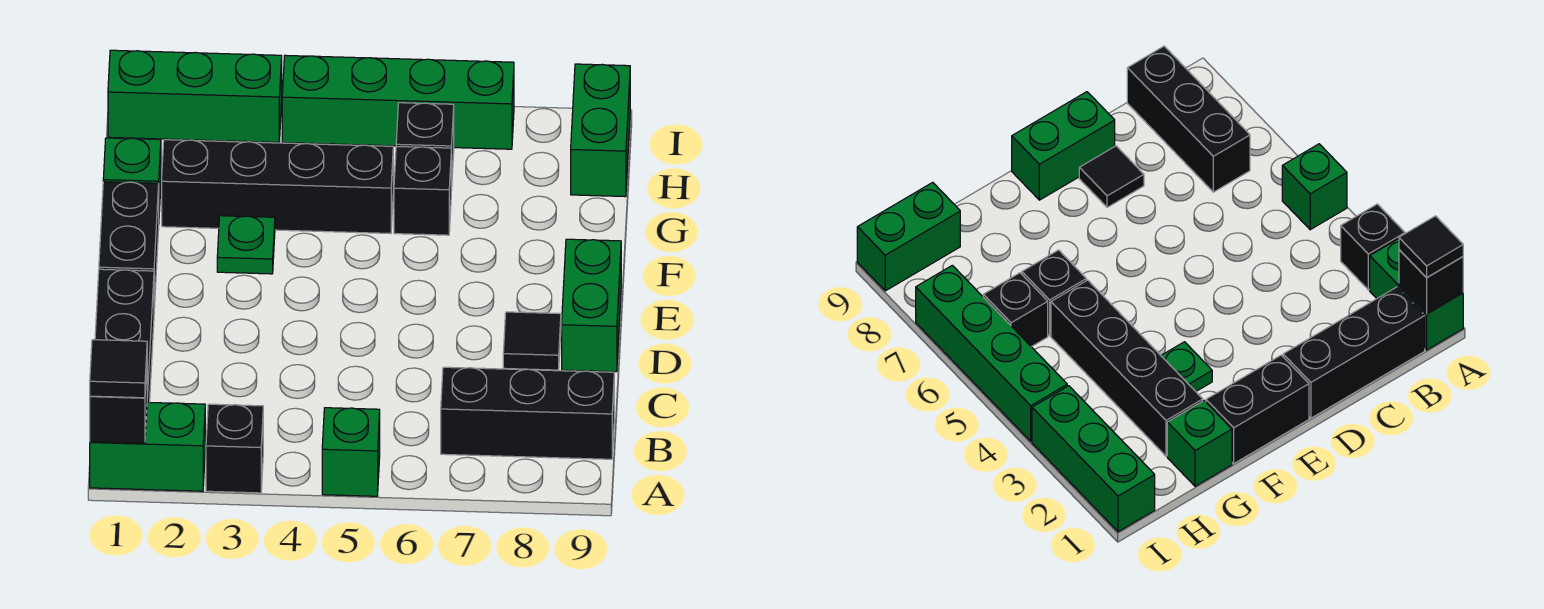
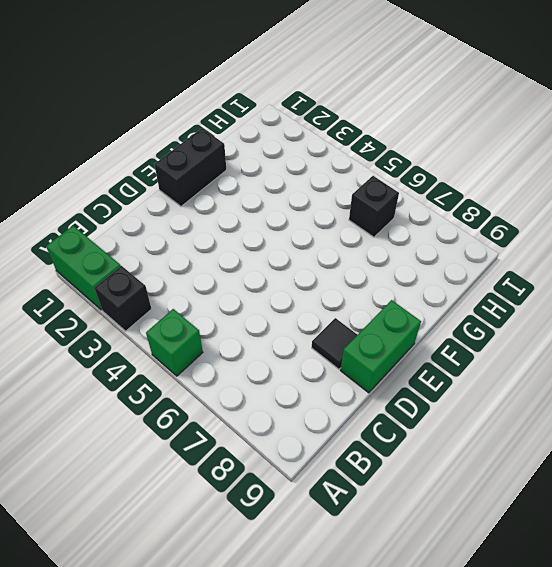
none -> black brick B1:D1 level 1
none -> black brick B7:B9 level 1
none -> green plate F3 level 1

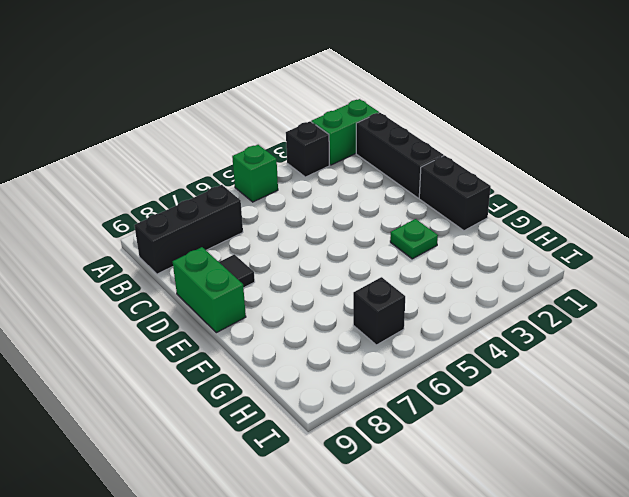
none -> green brick G1 level 1
none -> black brick G2:G5 level 1
none -> black brick G6 level 1

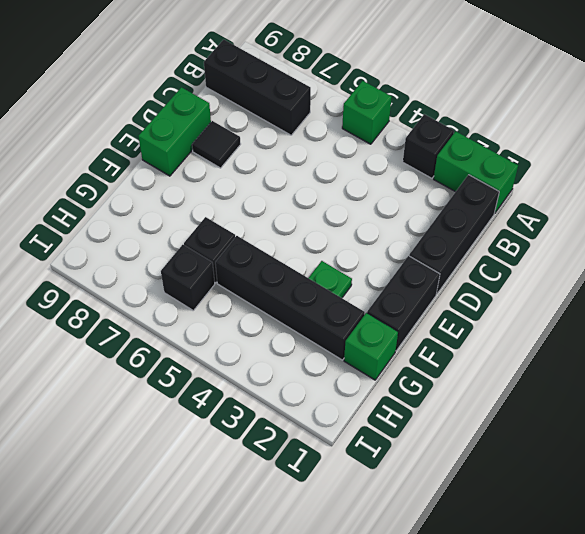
none -> green brick H9:I9 level 1
none -> green brick I1:I3 level 1
none -> green brick I4:I7 level 1

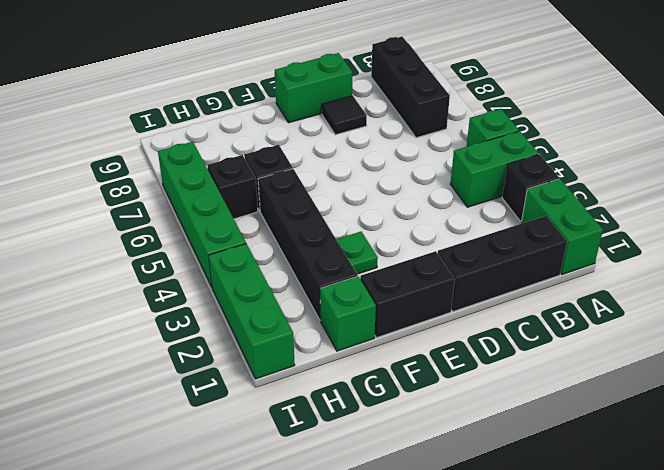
green brick A4:B4 level 1 -> green brick H9:I9 level 1
none -> black brick A1 level 2
none -> black tile A1 level 3

